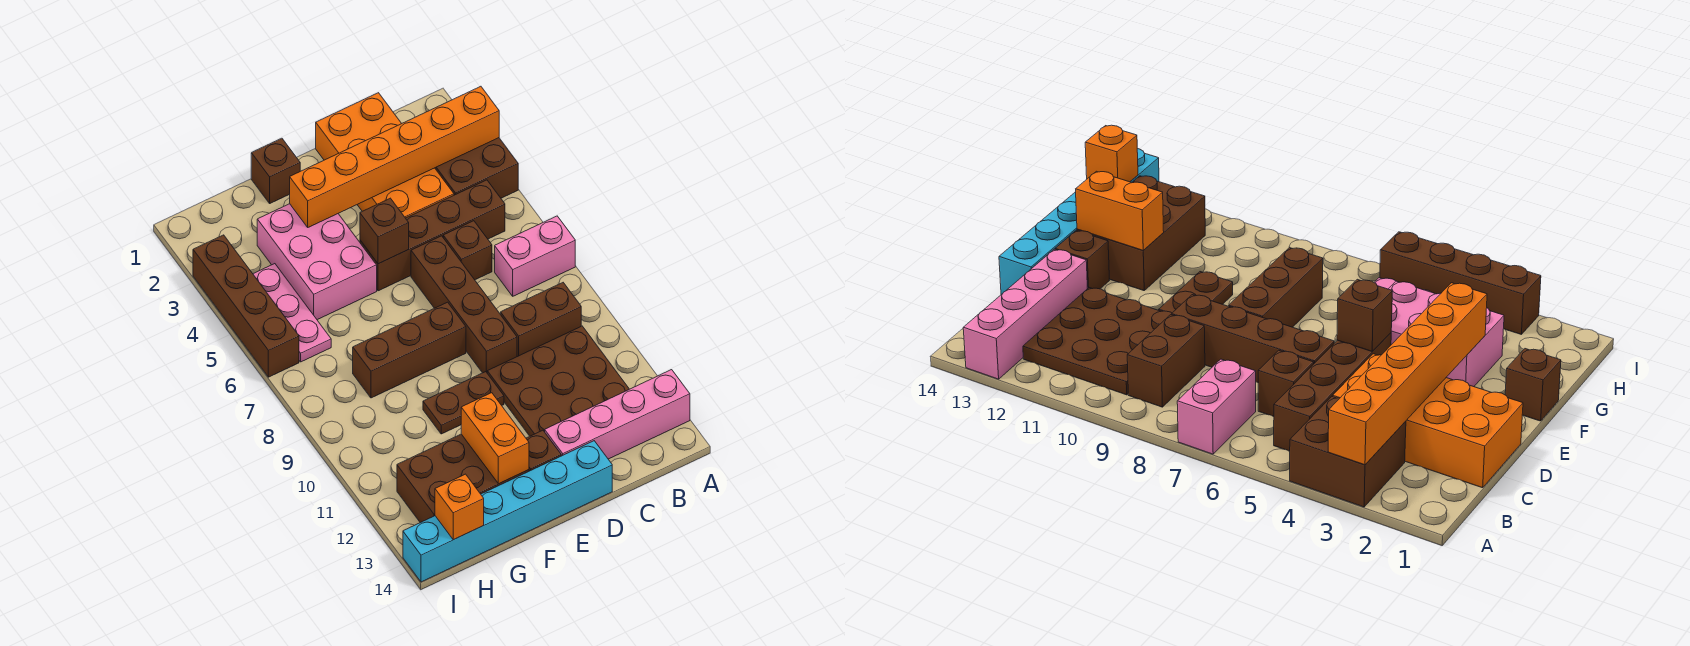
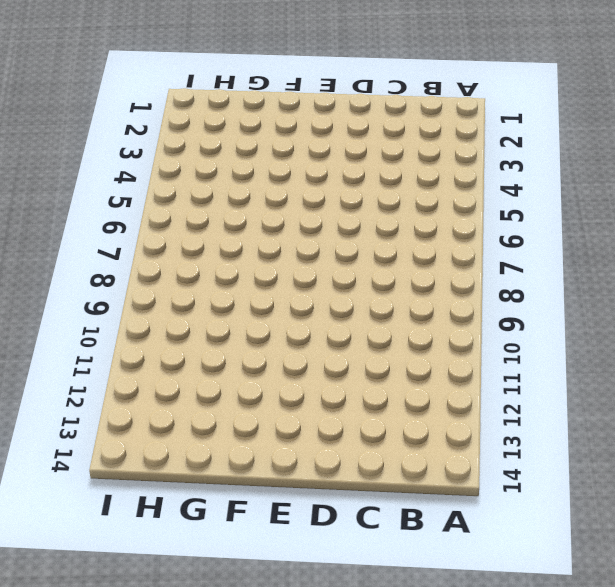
none -> brown brick A3:B4 level 1
none -> pink brick A7:B7 level 1
none -> pink brick A13:D13 level 1

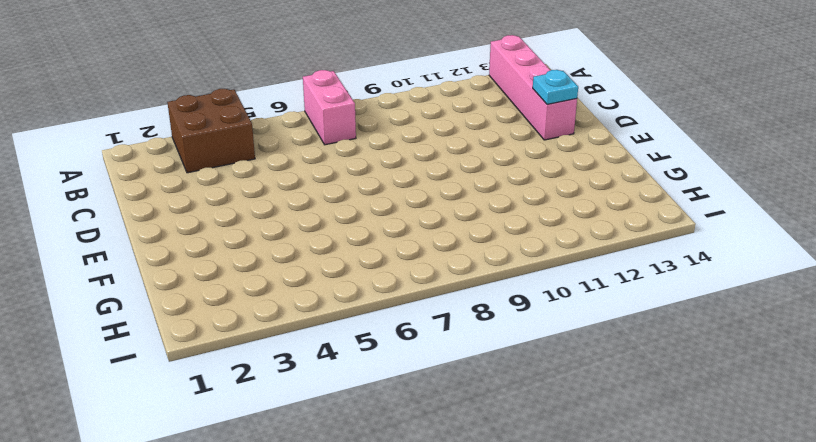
cyan plate D13 level 2 -> none
none -> brown brick B5:E5 level 1
none -> brown brick B9:C9 level 1
none -> brown plate B10:D12 level 1

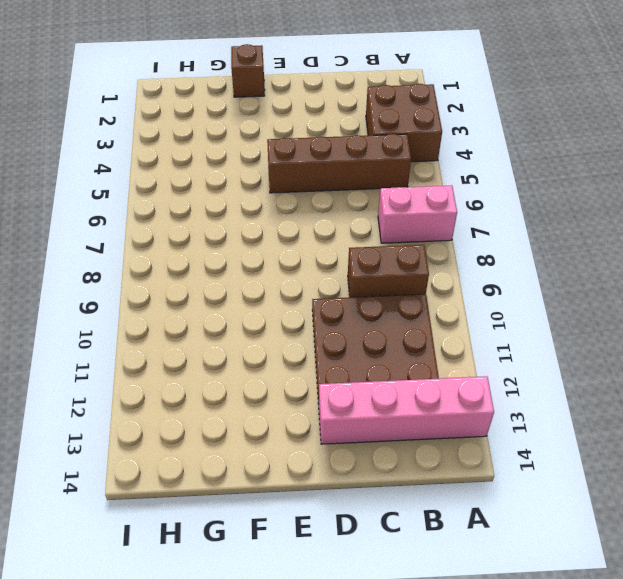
none -> orange brick C1:D4 level 1
none -> brown brick C6 level 1
none -> brown brick D6:D9 level 1

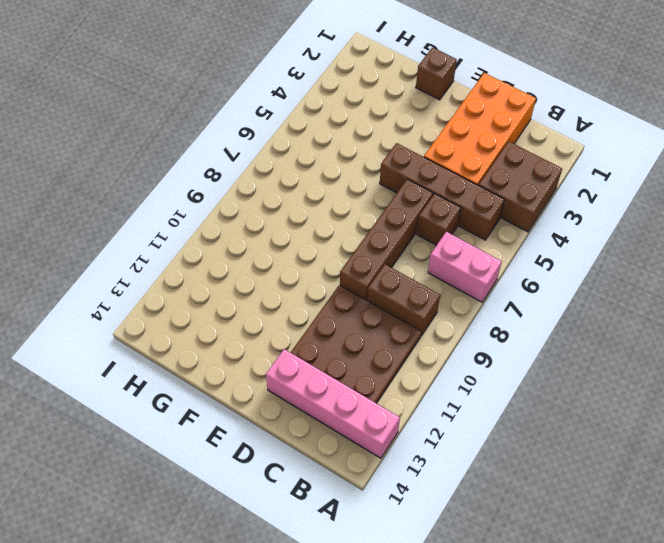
none -> cyan brick D14:I14 level 1
none -> brown brick E8:G8 level 1
none -> brown plate E10:F10 level 1

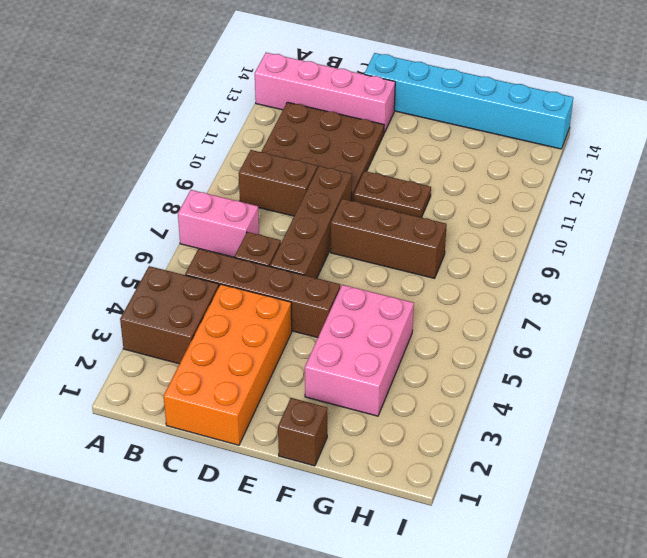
none -> brown brick E13 level 1
none -> brown brick F12:H13 level 1
none -> pink plate H4:H6 level 1

